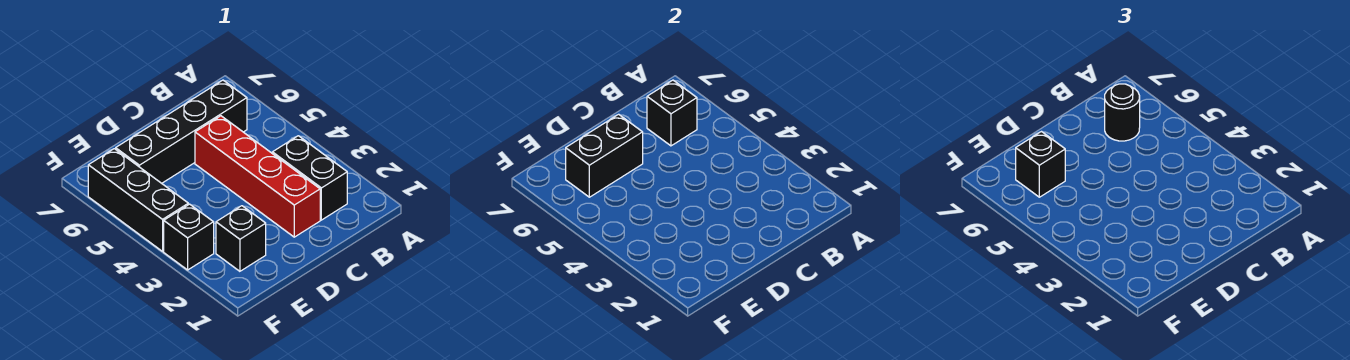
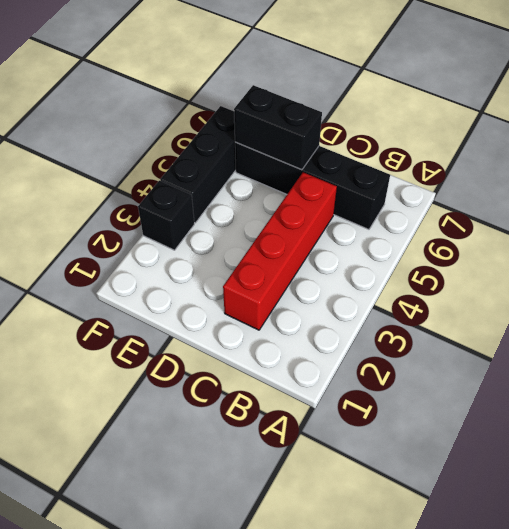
none -> black brick B2:B3 level 1
none -> black brick E2 level 1

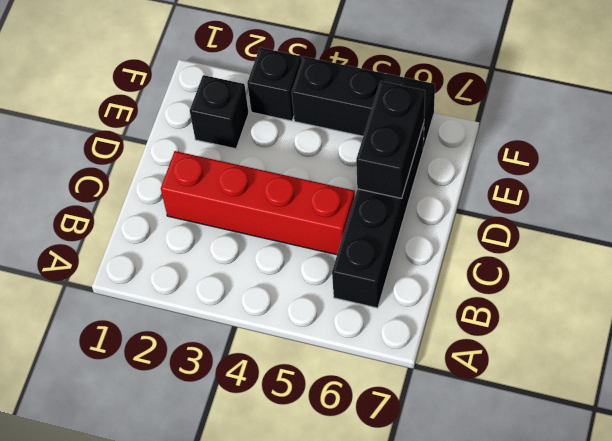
none -> black brick B2:B3 level 1
none -> black brick B6 level 2

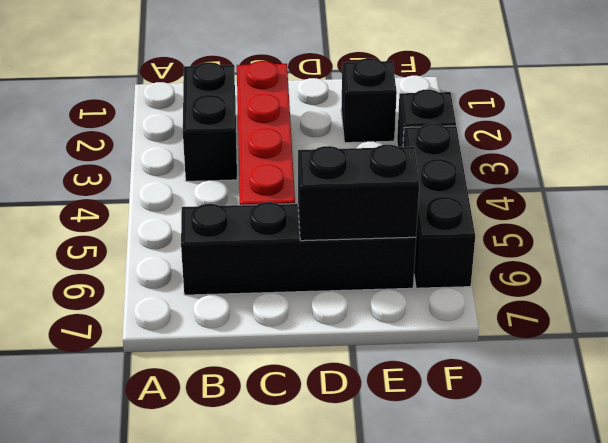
none -> black brick B6 level 2
none -> black round brick B6 level 3

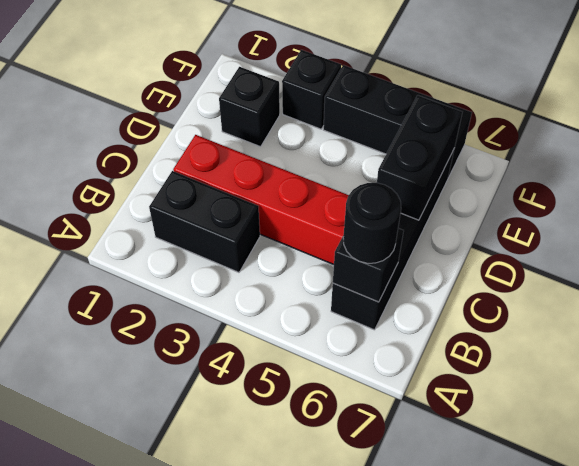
none -> black brick E6 level 3

